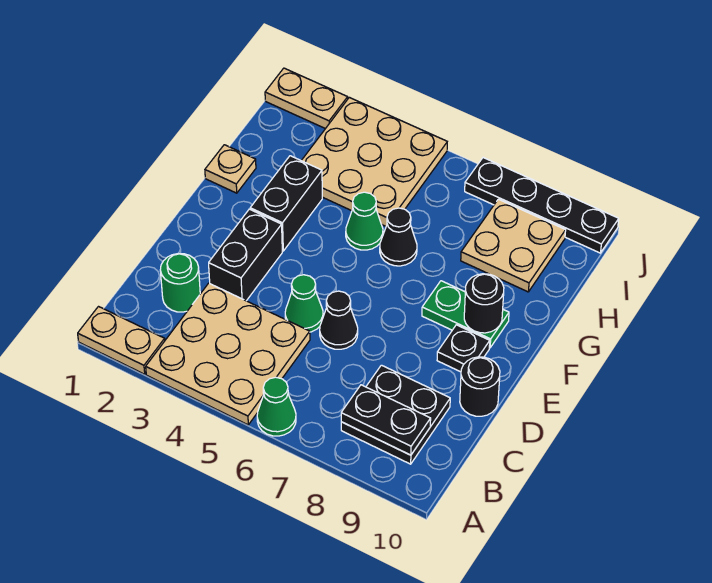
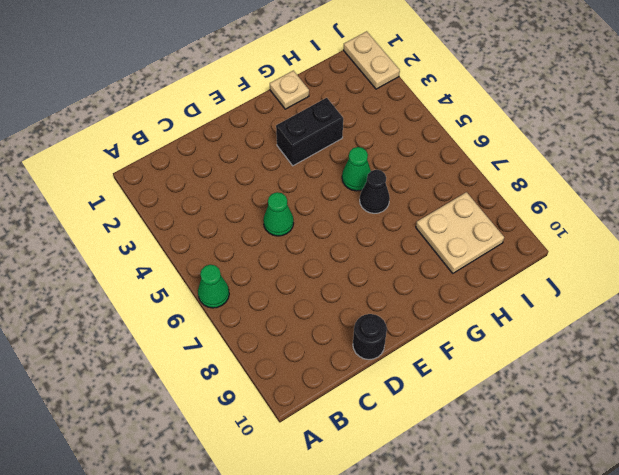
none -> tan plate A1:A2 level 1
none -> tan plate A3:C5 level 1
none -> black plate B8:C9 level 1

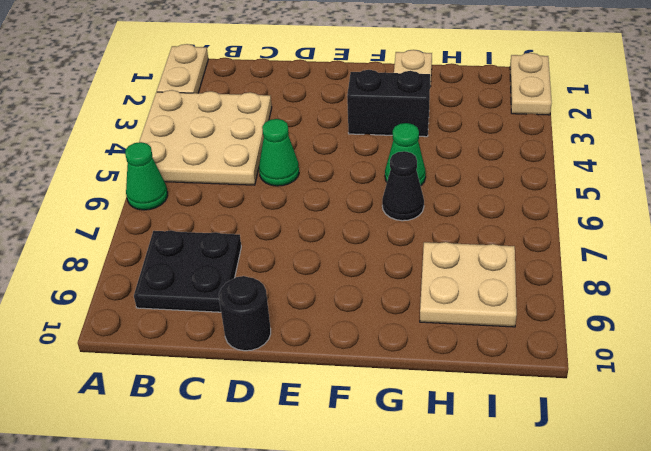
none -> green round brick C2 level 1
none -> black brick D3:E3 level 1
none -> black cone D6 level 1

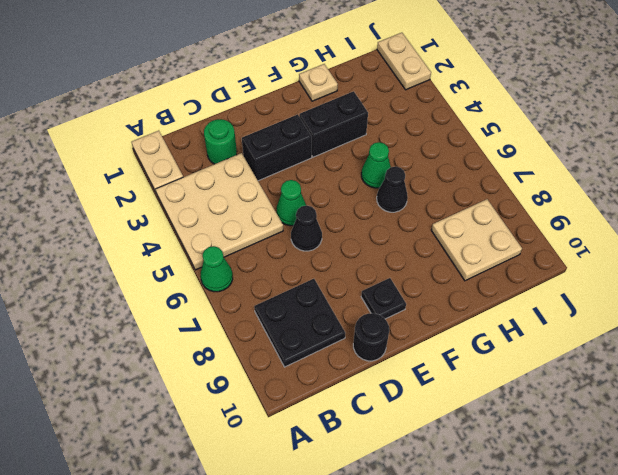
none -> green plate F8:F9 level 1
none -> tan plate H3:J5 level 1
none -> black plate J7:J10 level 1

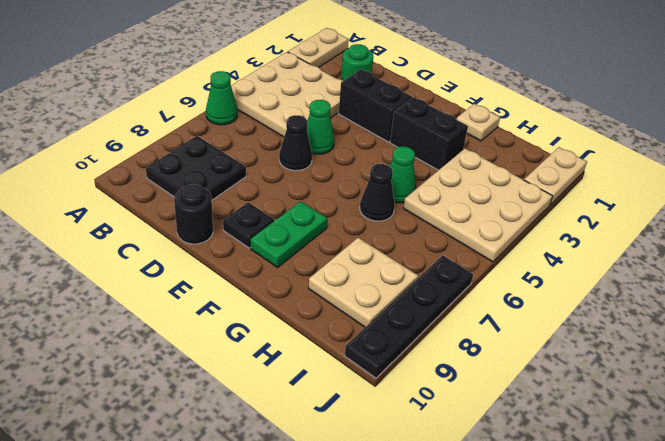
none -> black plate B8:B9 level 2
none -> black round brick F9 level 2

